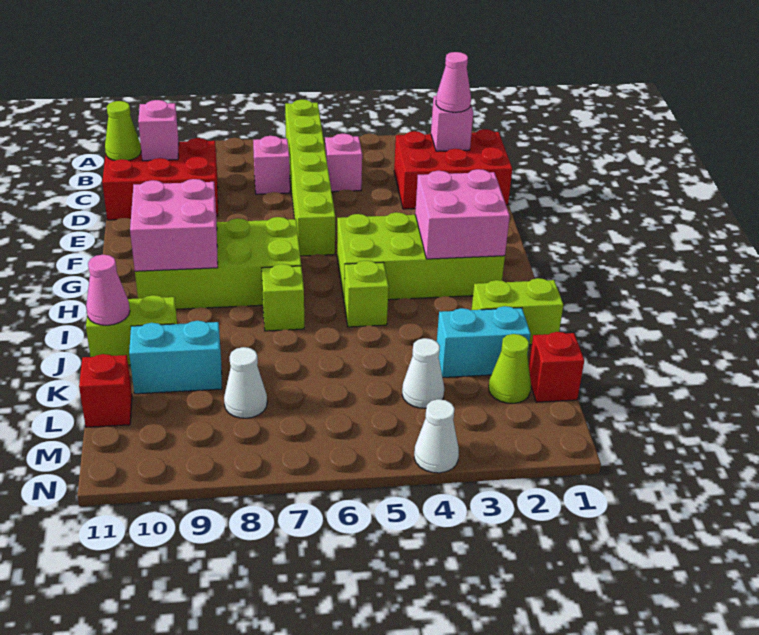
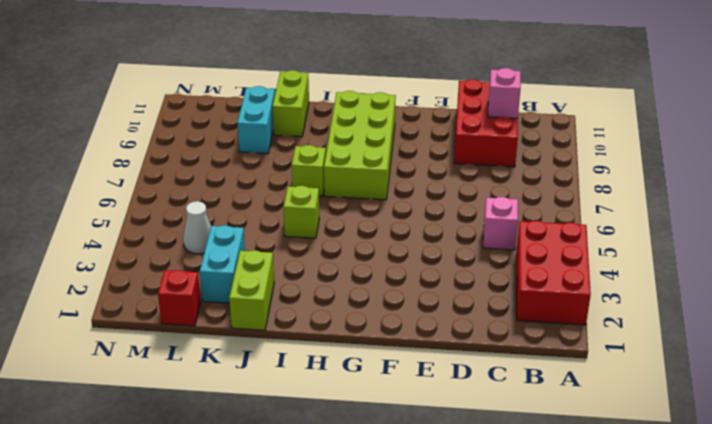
red brick A2:B4 level 1 -> red brick C1:D3 level 1
none -> lime brick A6:F6 level 1
none -> pink brick C7 level 1
none -> lime brick G2:H5 level 1

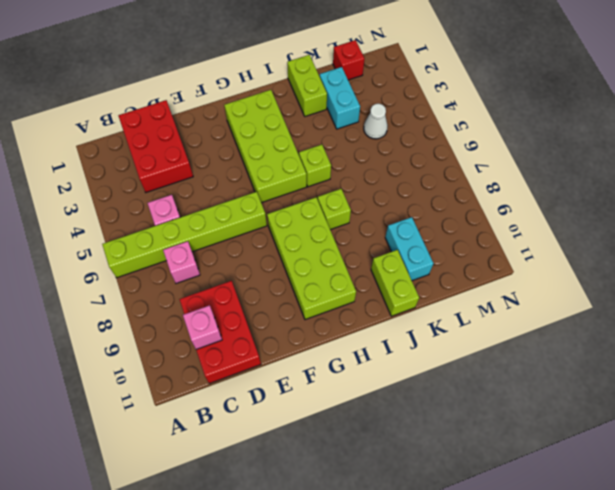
none -> lime cone L2 level 1
none -> white cone L8 level 1
none -> red brick L11 level 1

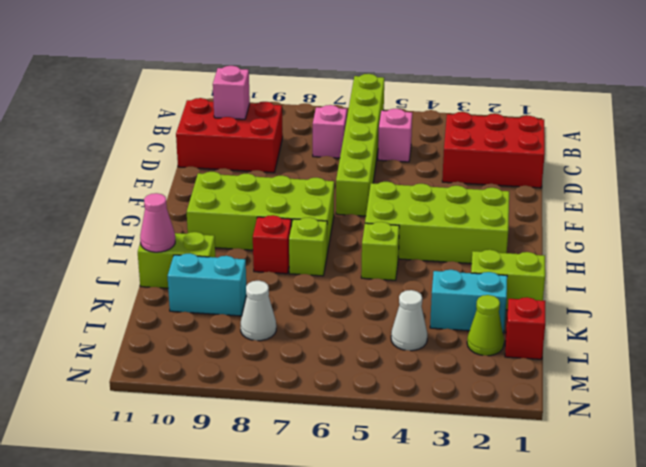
red brick I8 level 1 -> red brick L11 level 1
none -> white cone N4 level 1
none -> pink brick C2 level 2
none -> lime cone C11 level 2

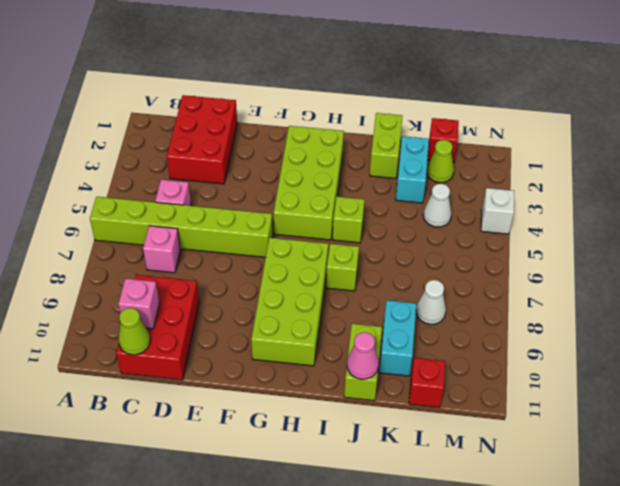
white brick N4 level 1 -> white cone N4 level 1
none -> pink brick C2 level 2
none -> pink brick G2:H3 level 2
none -> pink brick G9:H10 level 2

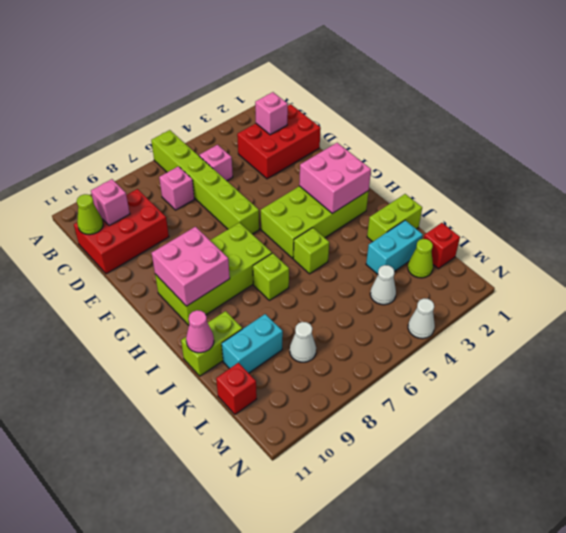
none -> pink cone C2 level 3

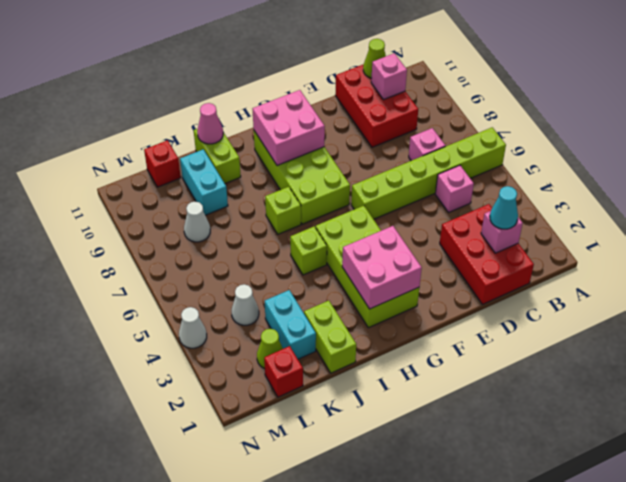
cyan cone C2 level 3 -> pink cone C2 level 3

